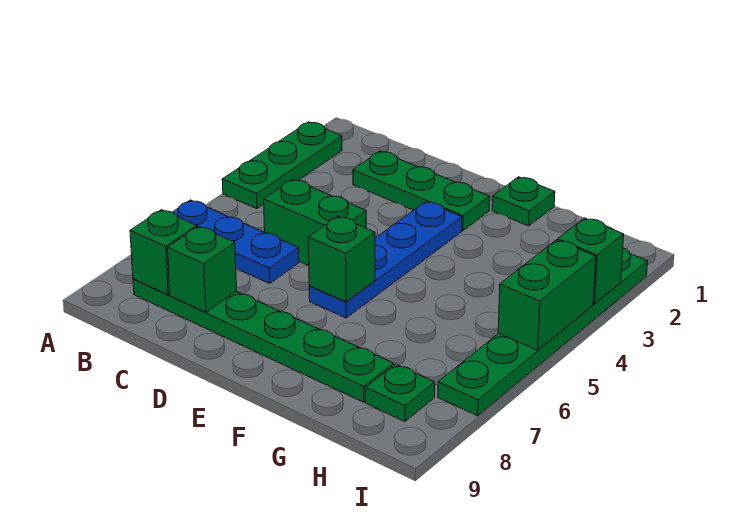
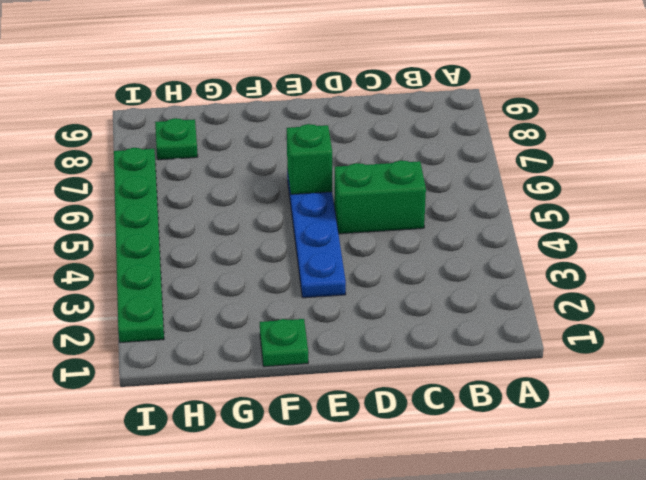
none -> green plate A2:A4 level 1
none -> blue plate A6:C6 level 1
none -> green plate B8:G8 level 1

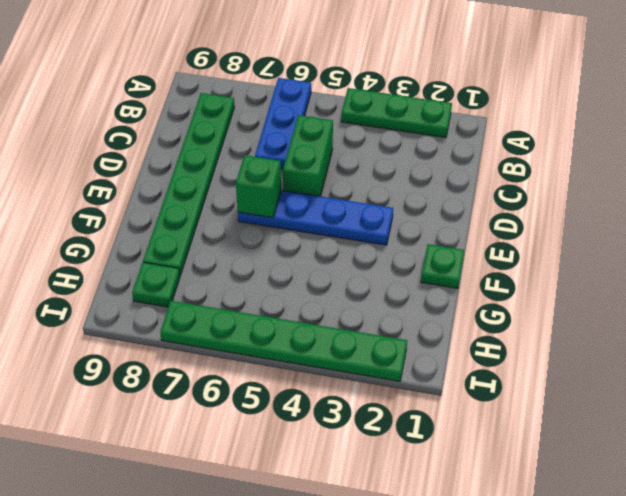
none -> green plate C2:E2 level 1
none -> green brick B8 level 2
none -> green brick C8 level 2

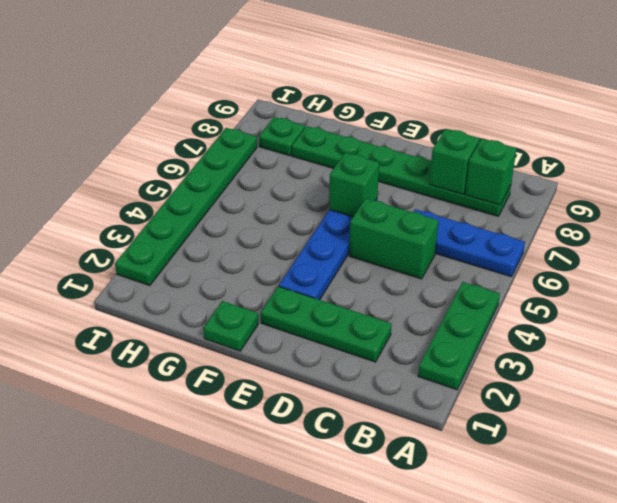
none -> green brick I3 level 2
none -> green brick I4:I5 level 2

